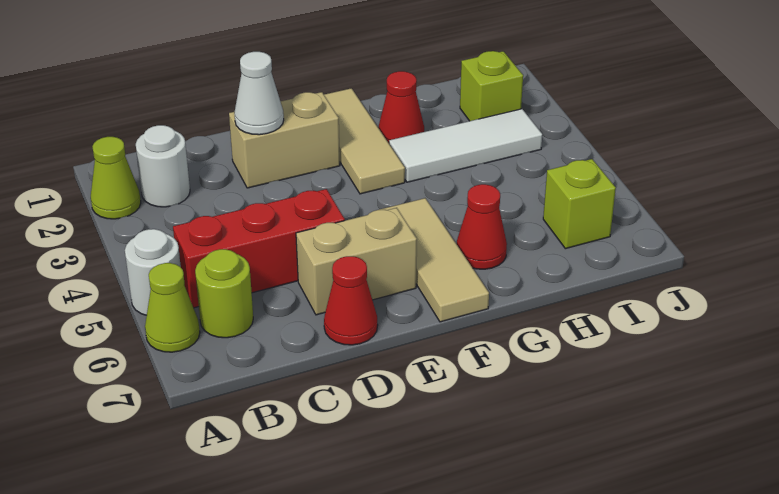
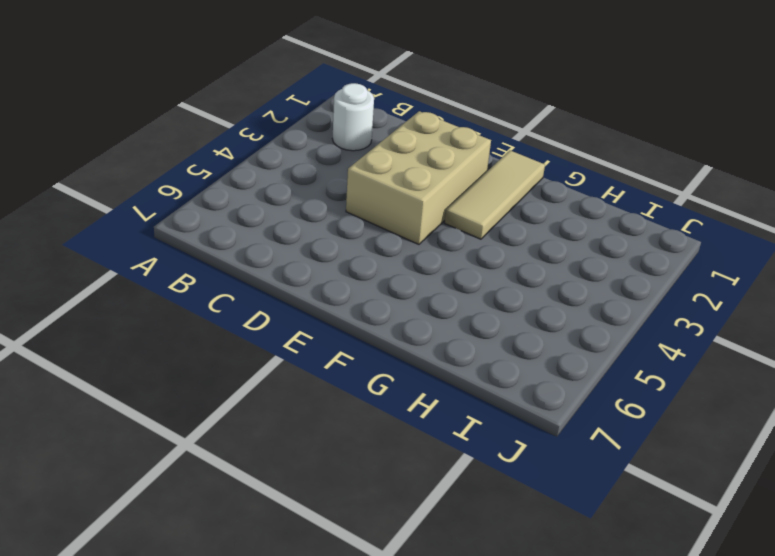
tan brick D2:E4 level 1 -> tan brick D2:E2 level 1
none -> lime cone A2 level 1
none -> white round brick A5 level 1
none -> lime cone A6 level 1

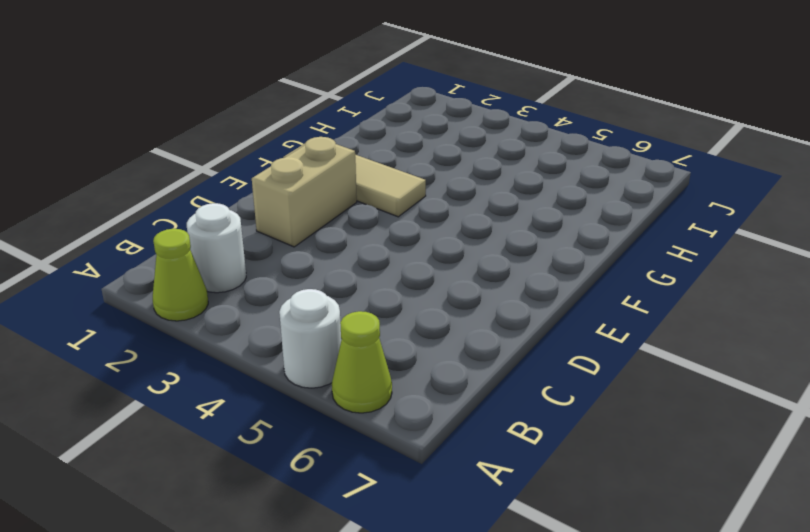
none -> red brick B5:D5 level 1
none -> lime round brick B6 level 1
none -> tan brick D6:E6 level 1

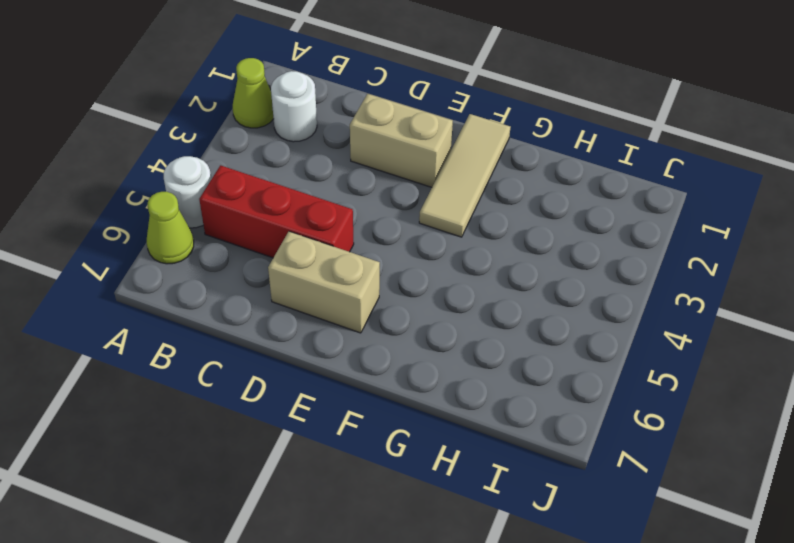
none -> lime round brick B6 level 1
none -> red cone D7 level 1
none -> tan tile F5:F7 level 1

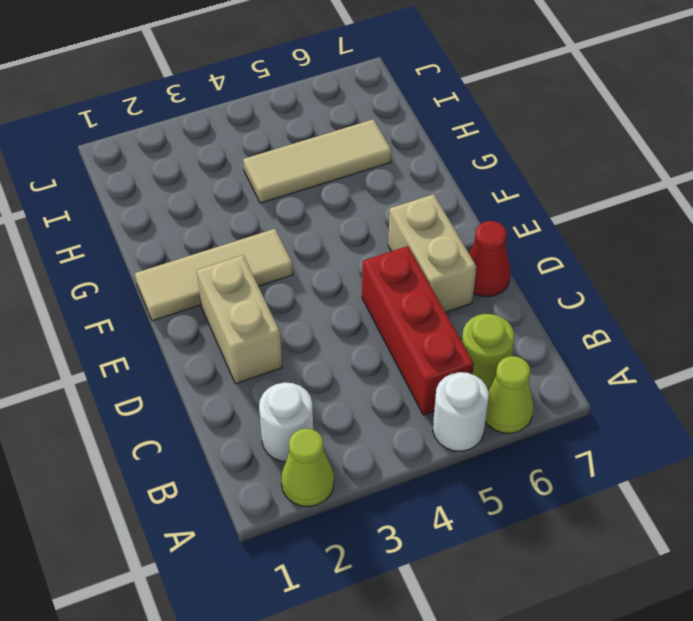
tan tile H4:H6 level 1 -> tan tile F5:F7 level 1
none -> red cone G2 level 1
none -> white tile G3:I3 level 1
none -> red cone G6 level 1

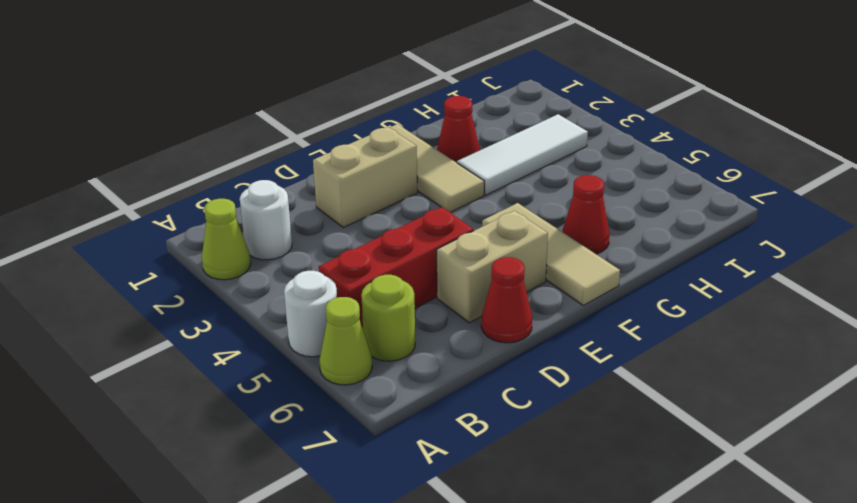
none -> lime brick I2 level 1
none -> lime brick I6 level 1
none -> white cone D2 level 2

